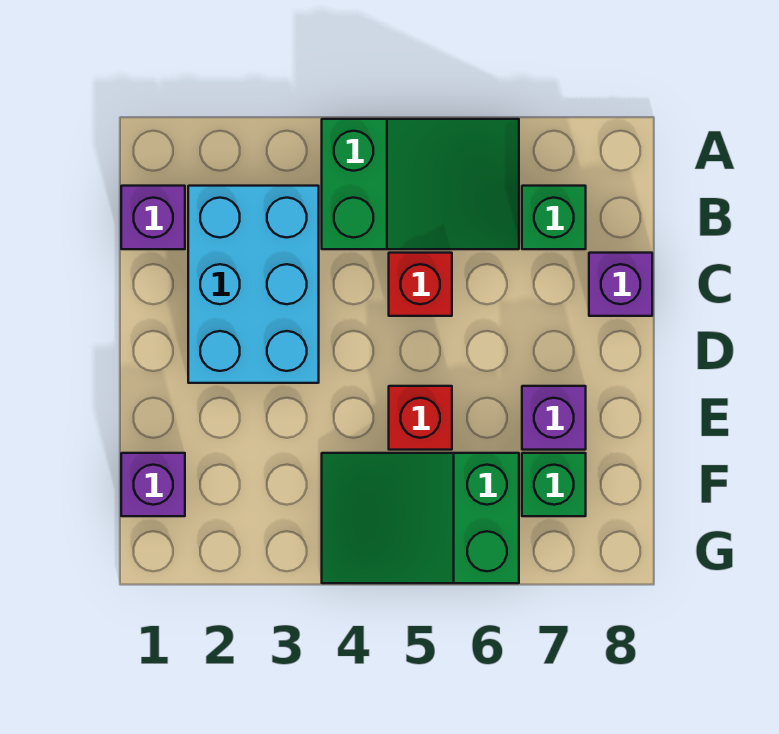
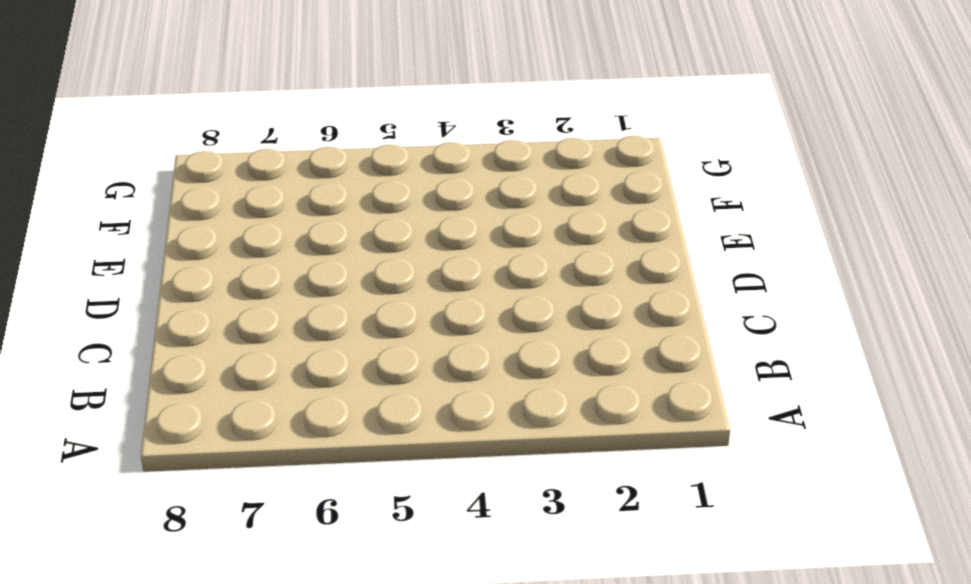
none -> green slope A4:B6 level 1 top 4
none -> purple brick B1 level 1

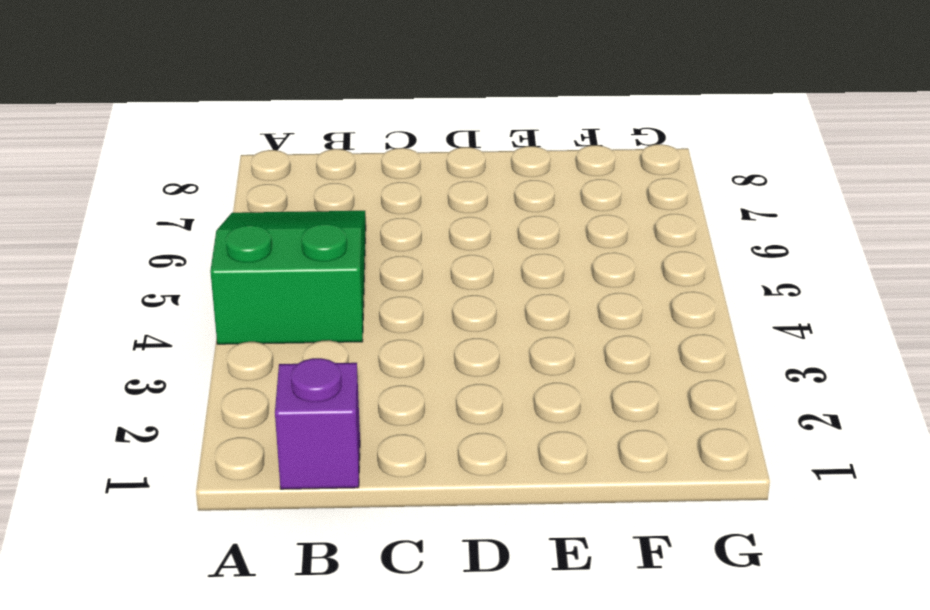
none -> cyan brick B2:D3 level 1
none -> green brick B7 level 1

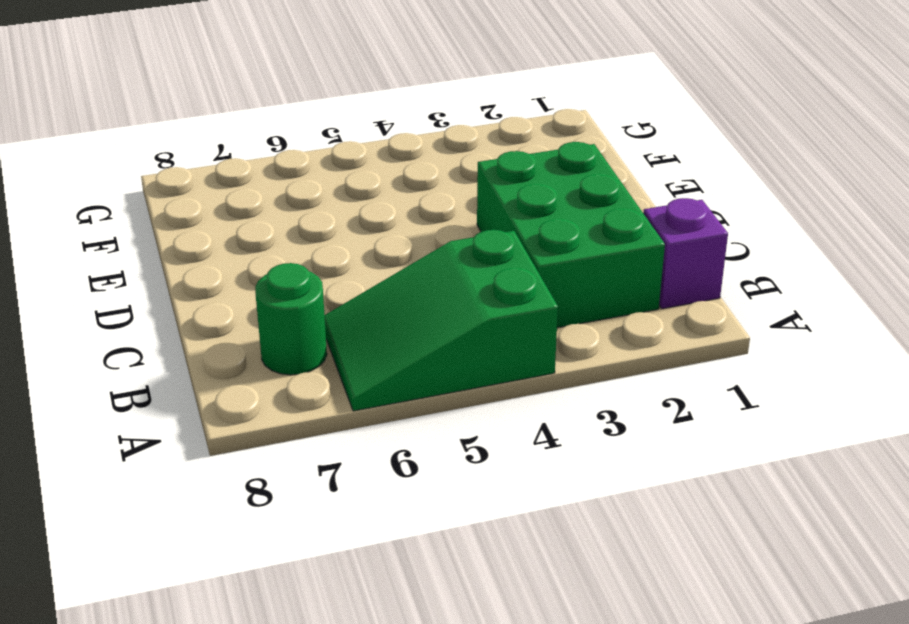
green brick B2:D3 level 1 -> cyan brick B2:D3 level 1
green round brick B7 level 1 -> green brick B7 level 1
none -> red brick C5 level 1
none -> purple brick C8 level 1

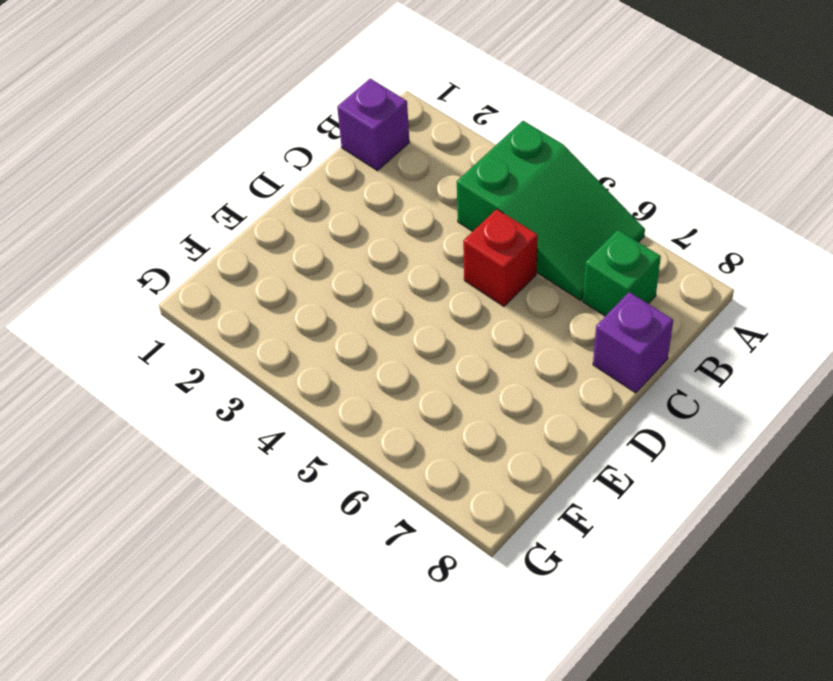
none -> cyan brick B2:D3 level 1
none -> red brick E5 level 1

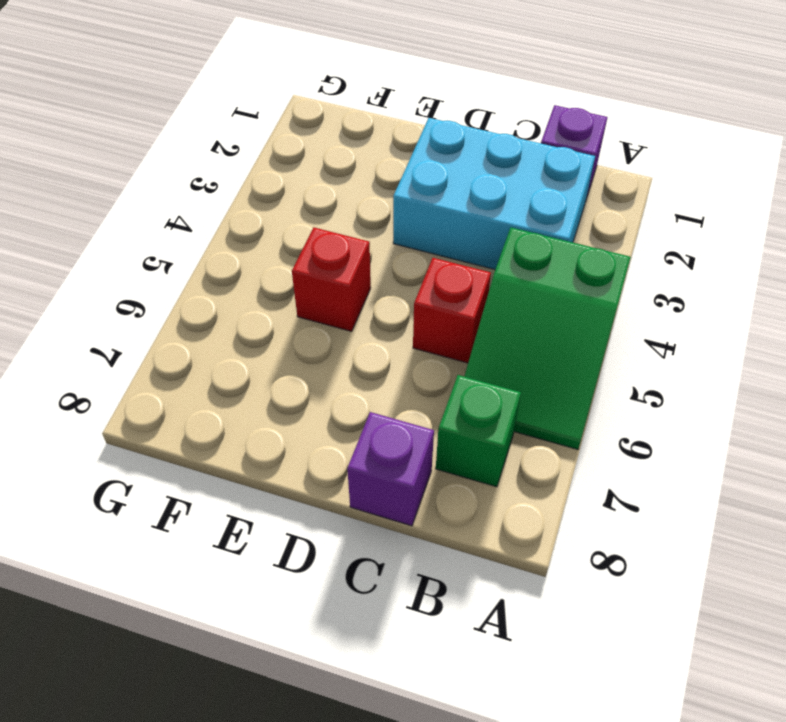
none -> purple brick E7 level 1
none -> purple brick F1 level 1

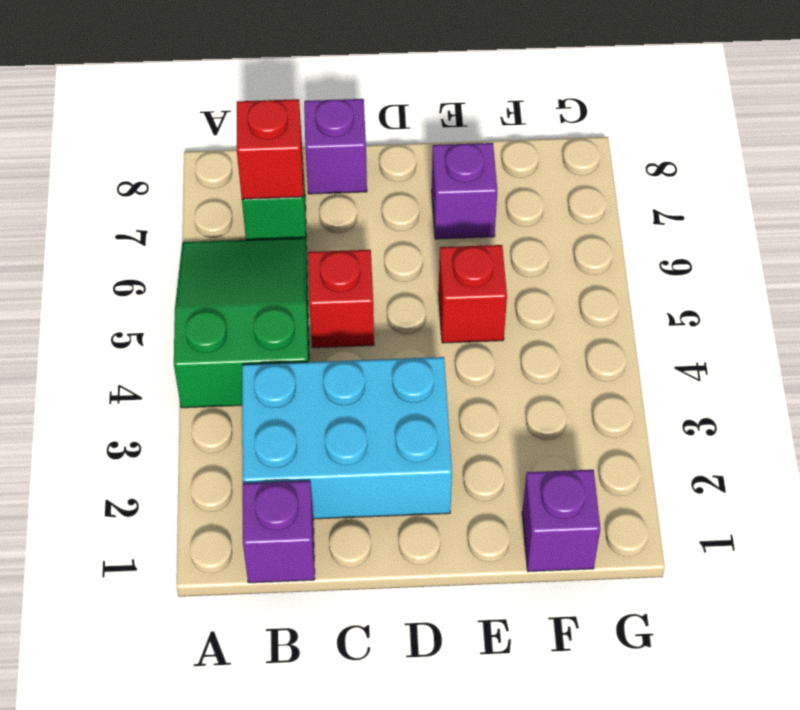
red brick B7 level 2 -> none
none -> green slope F4:G6 level 1 top 6
none -> green brick F7 level 1

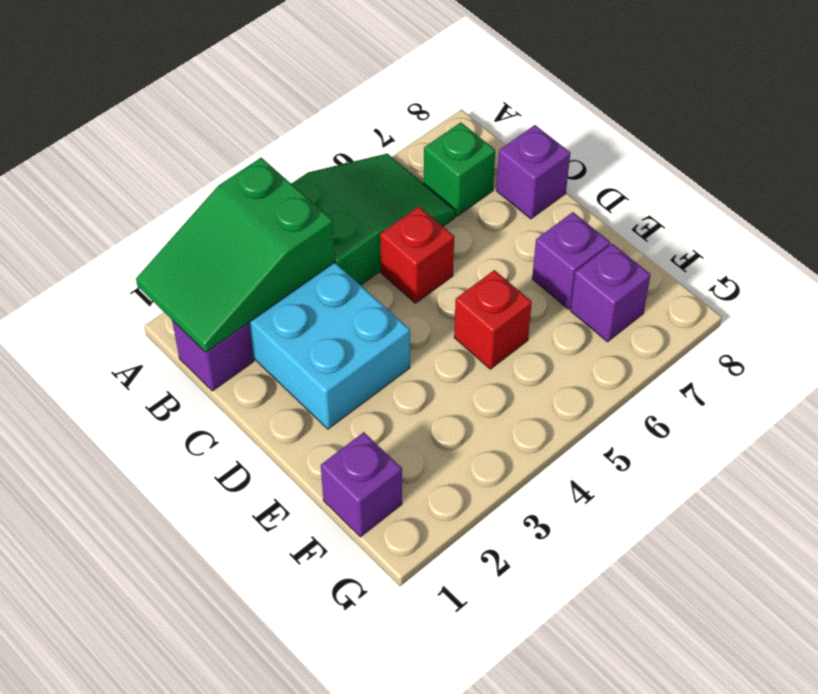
green slope A1:B3 level 2 top 3 -> green slope F4:G6 level 1 top 6
purple brick F7 level 1 -> green brick F7 level 1

